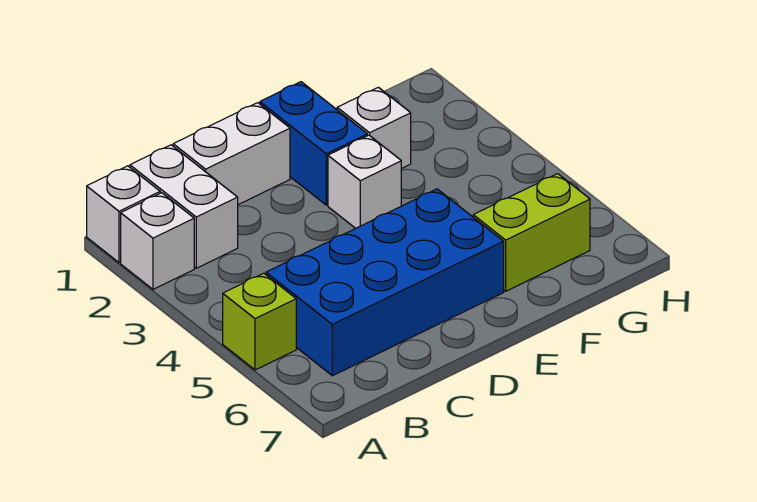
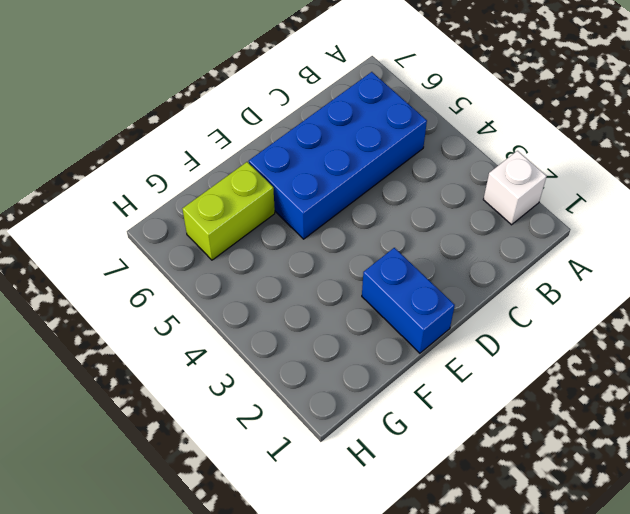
none -> white brick A1 level 1
none -> lime brick A5 level 1

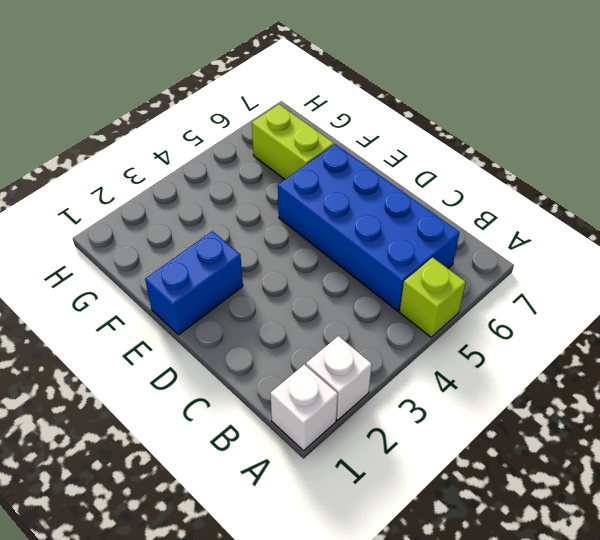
none -> white brick B1:B2 level 1
none -> white brick C1:D1 level 1

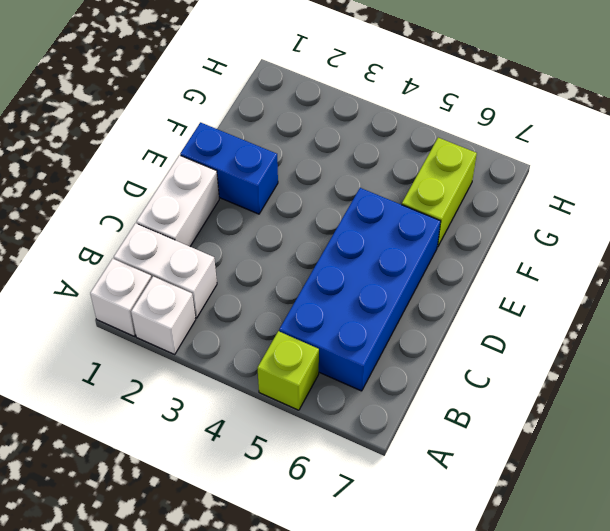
none -> white brick E3 level 1
none -> white brick F2 level 1

